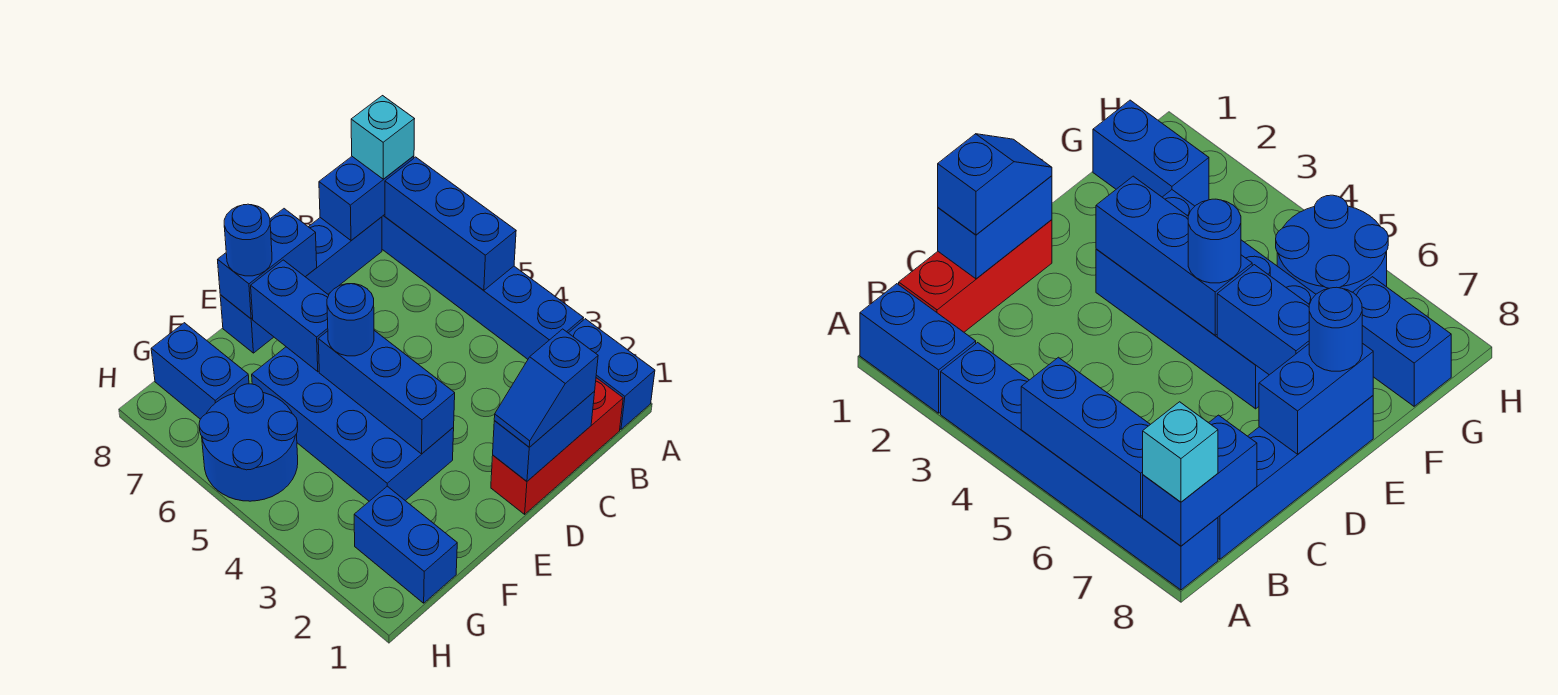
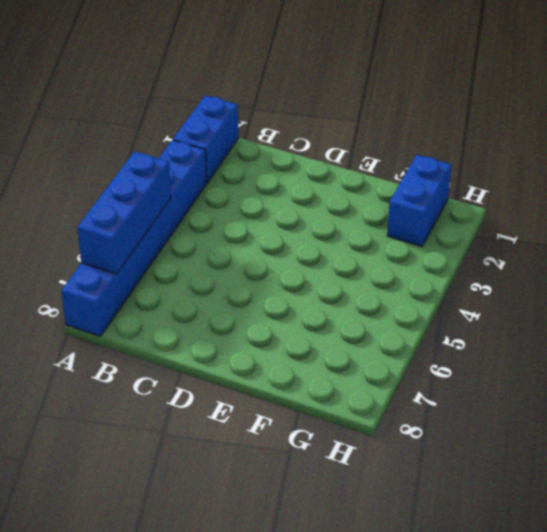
none -> red brick B1:D1 level 1
none -> blue brick B8:E8 level 1
none -> blue brick E3:F6 level 1

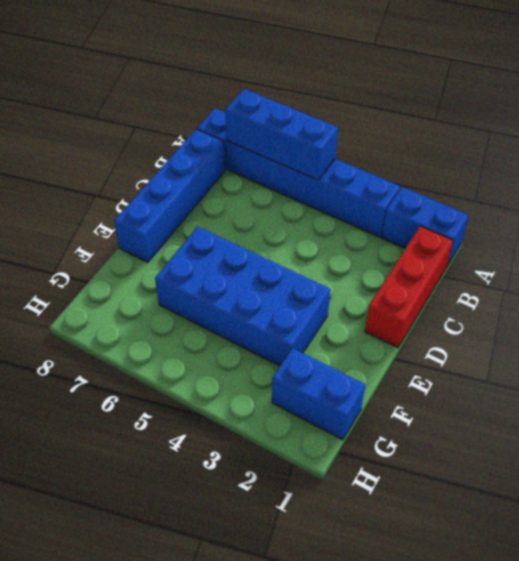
none -> blue round brick G5:H6 level 1
none -> blue brick G7:G8 level 1
none -> blue brick A8:B8 level 2

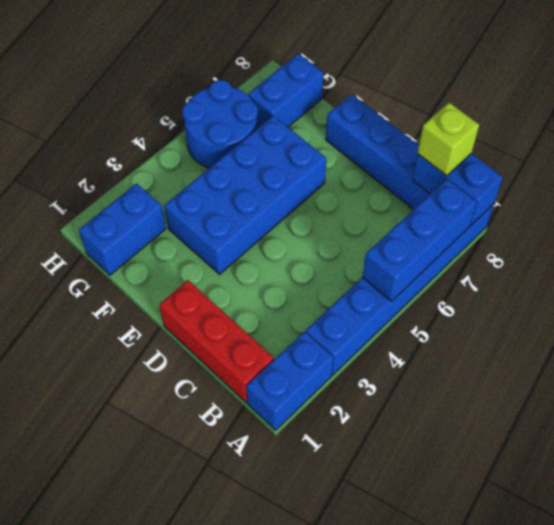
lime brick B8 level 3 -> none
none -> blue brick C1:D1 level 2
none -> blue brick D8:E8 level 2
none -> blue brick E3:E5 level 2

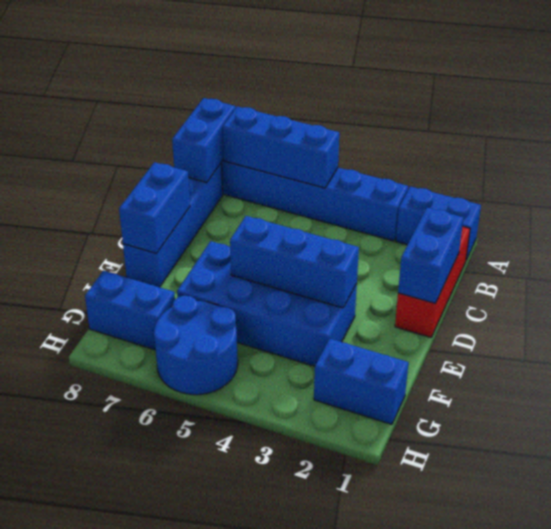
none -> blue brick E6:E7 level 2
none -> cyan brick A8 level 3
none -> blue slope C1:D1 level 3 top C

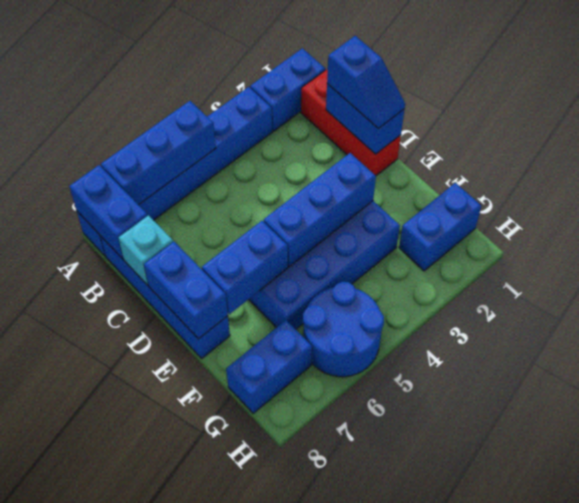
cyan brick C8 level 2 -> cyan brick A8 level 3
none -> blue round brick E5 level 3
none -> blue round brick E8 level 3

